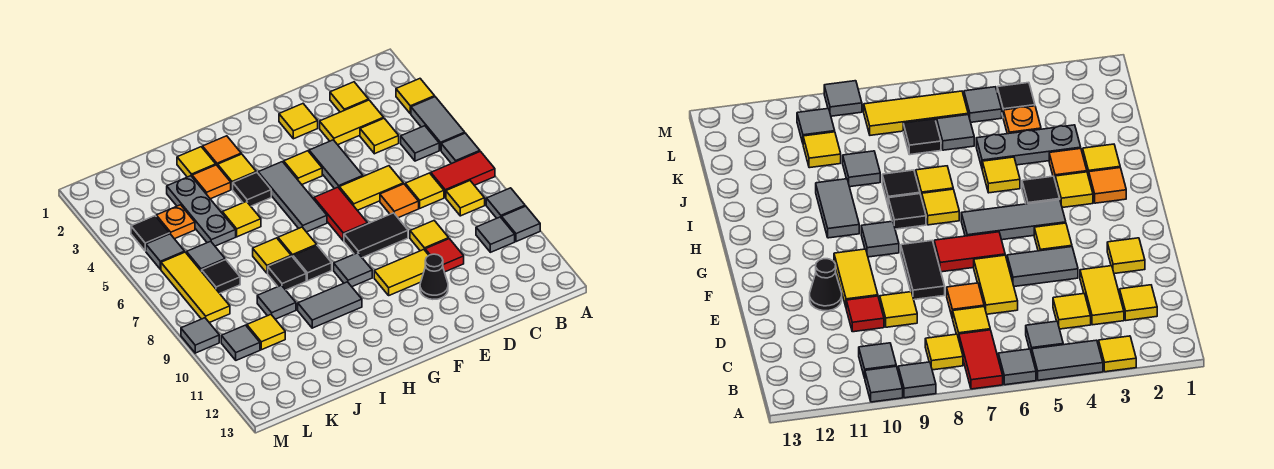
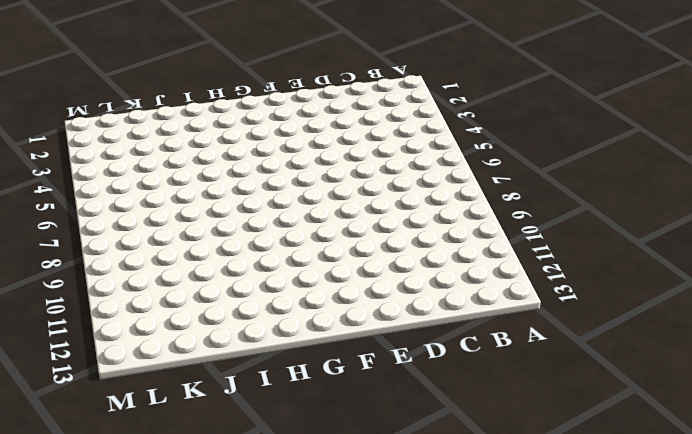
none -> yellow tile A3 level 1
none -> grey tile A4:A5 level 1
none -> grey tile A6 level 1
none -> red tile A7:B7 level 1

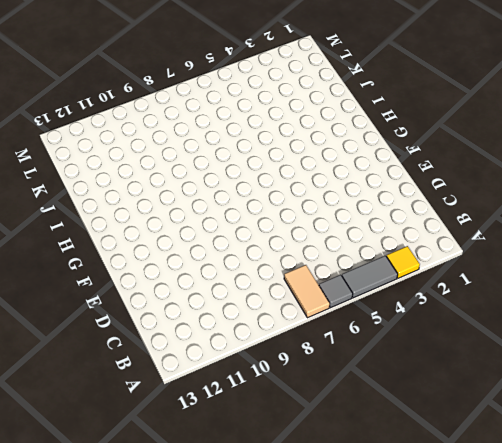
tan tile A7:B7 level 1 -> red tile A7:B7 level 1
none -> grey tile A9 level 1
none -> grey tile A10 level 1
none -> grey tile B5 level 1
none -> yellow tile B8 level 1

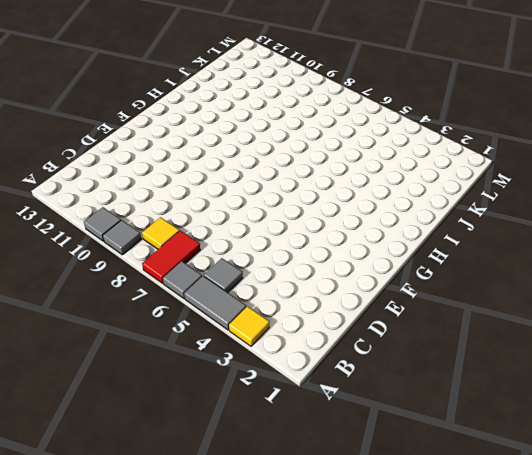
none -> grey tile B10 level 1
none -> yellow tile C2 level 1
none -> yellow tile C3:D3 level 1
none -> yellow tile C4 level 1

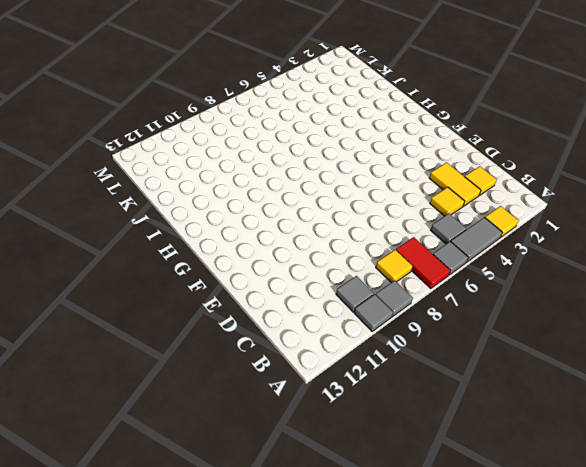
none -> yellow tile C7 level 1
none -> yellow tile D6:E6 level 1
none -> orange tile D7 level 1
none -> yellow tile D9 level 1

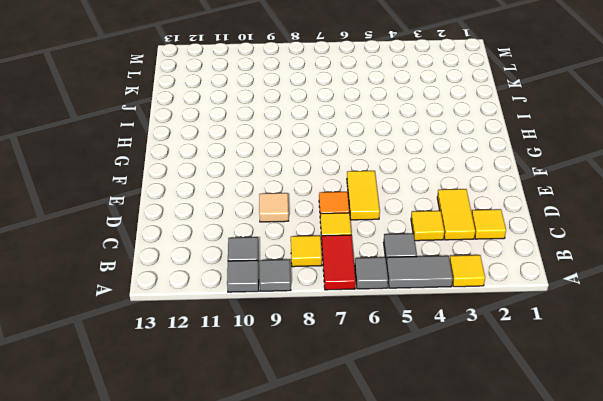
tan tile D9 level 1 -> yellow tile D9 level 1
none -> red tile D10 level 1
none -> yellow tile E2 level 1
none -> grey tile E4:E5 level 1
none -> black tile E8:F8 level 1

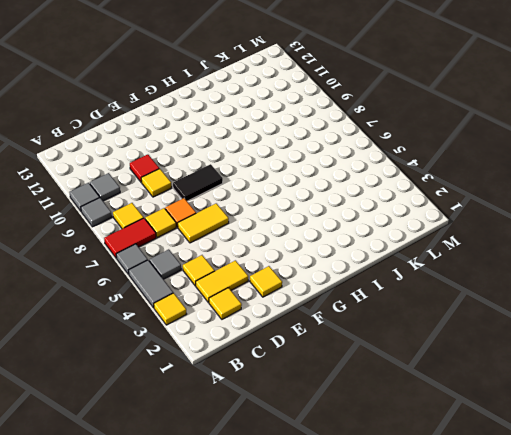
none -> grey tile E4:E5 level 1
none -> yellow tile E10:F10 level 1
none -> black cone E11 level 1
none -> yellow tile F4 level 1

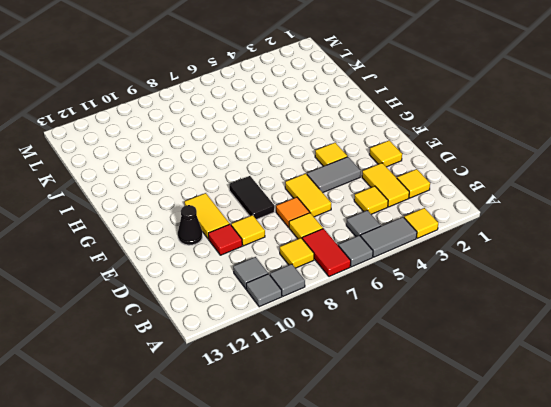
none -> red tile F6:F7 level 1
none -> grey tile G4:G6 level 1
none -> grey tile G9 level 1
none -> orange tile H2 level 1

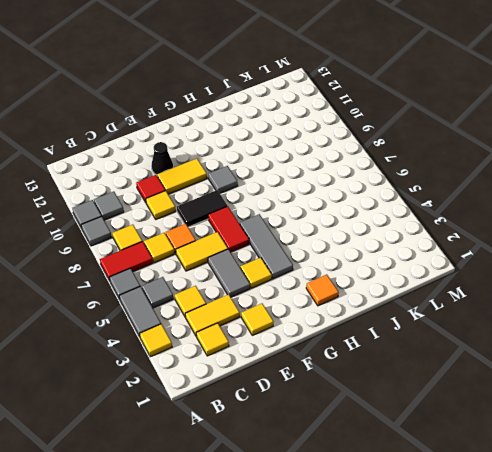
none -> yellow tile H3 level 1
none -> black tile H4 level 1
none -> yellow tile H7 level 1
none -> black tile H8 level 1

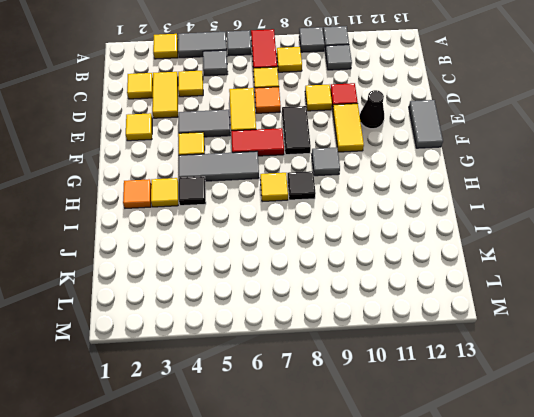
grey tile E13:F13 level 1 -> grey tile H10:I10 level 1
none -> yellow tile I2 level 1
none -> orange tile I3 level 1
none -> yellow tile I5 level 1
none -> yellow tile I7 level 1

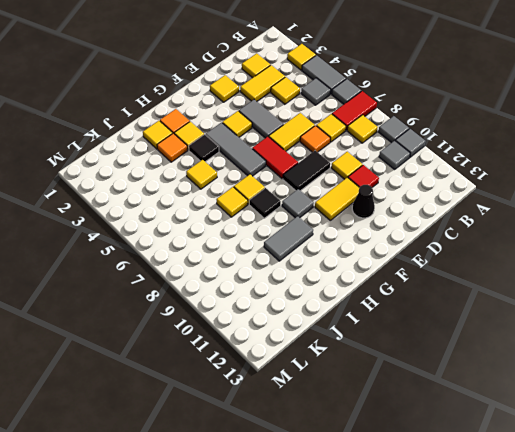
none -> black tile I8 level 1
none -> grey plate J3:J5 level 1
none -> grey tile J9 level 1
none -> orange plate K4 level 1

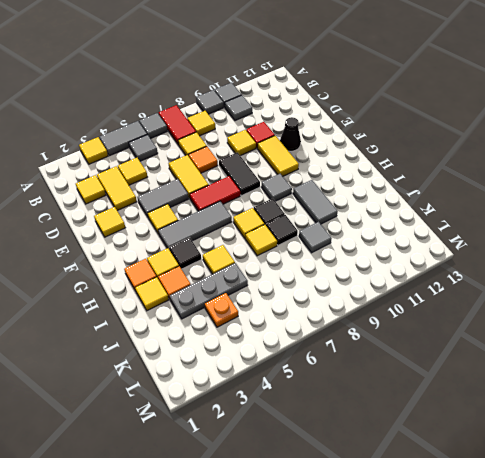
none -> grey tile K6 level 1
none -> black tile K7 level 1
none -> yellow tile K10 level 1
none -> black tile L4 level 1

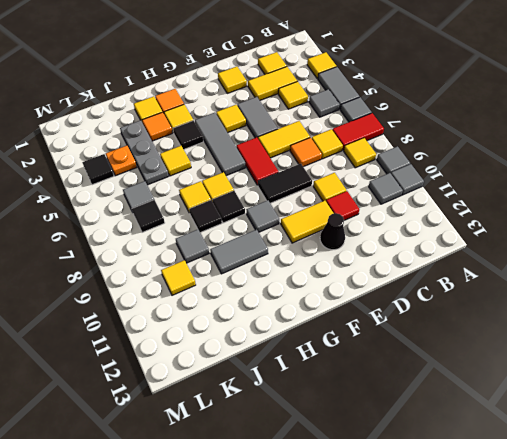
none -> grey tile L5 level 1
none -> yellow tile L6:L8 level 1
none -> grey tile L10 level 1
none -> grey tile M9 level 1

